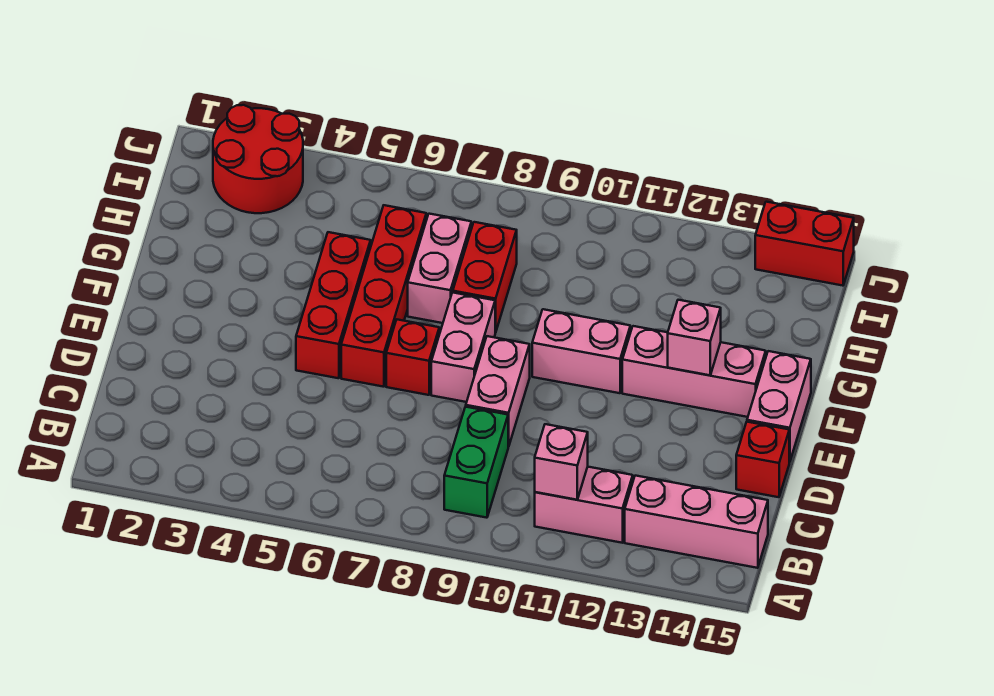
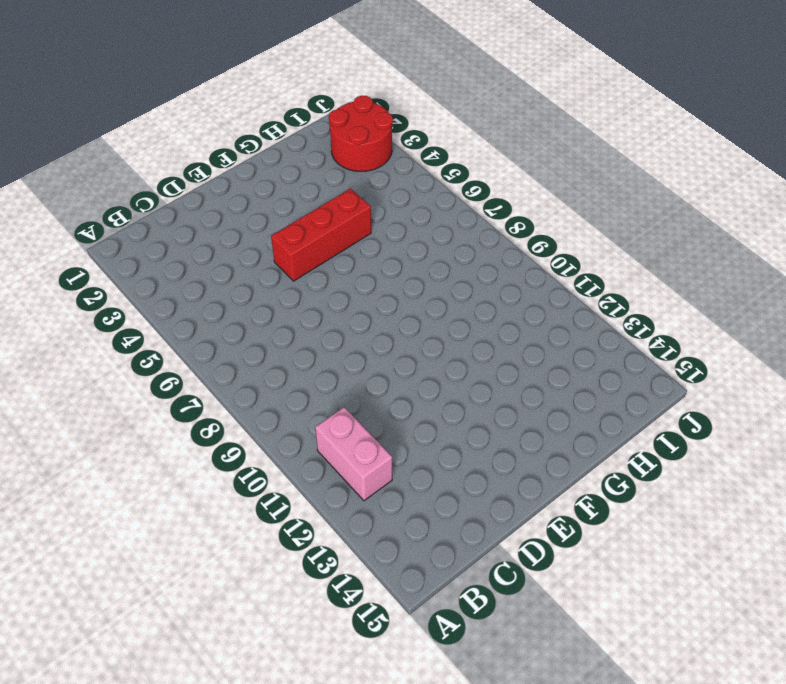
none -> green brick B9:C9 level 1
none -> pink brick B13:B15 level 1
none -> pink brick D9:E9 level 1

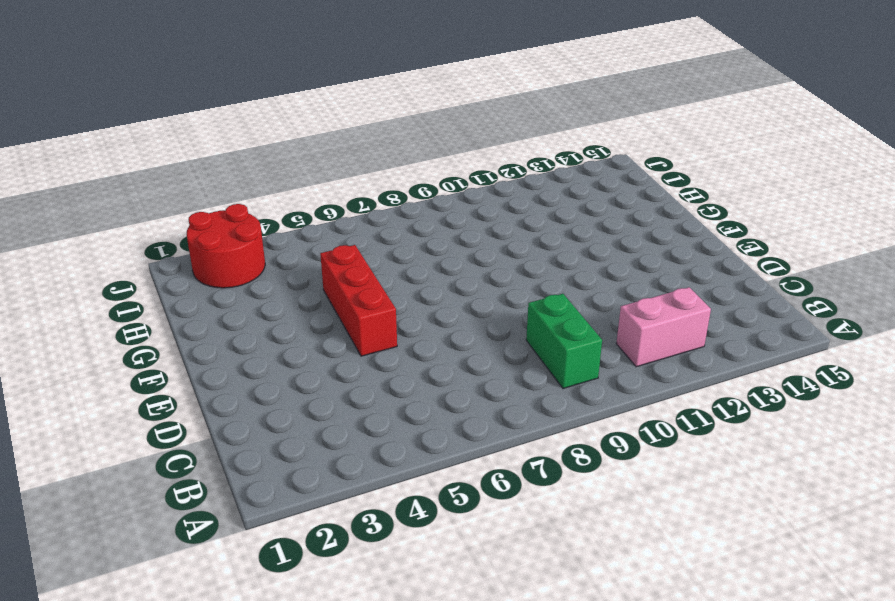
none -> pink brick B13:B15 level 1
none -> pink brick D9:E9 level 1
none -> red brick D15 level 1

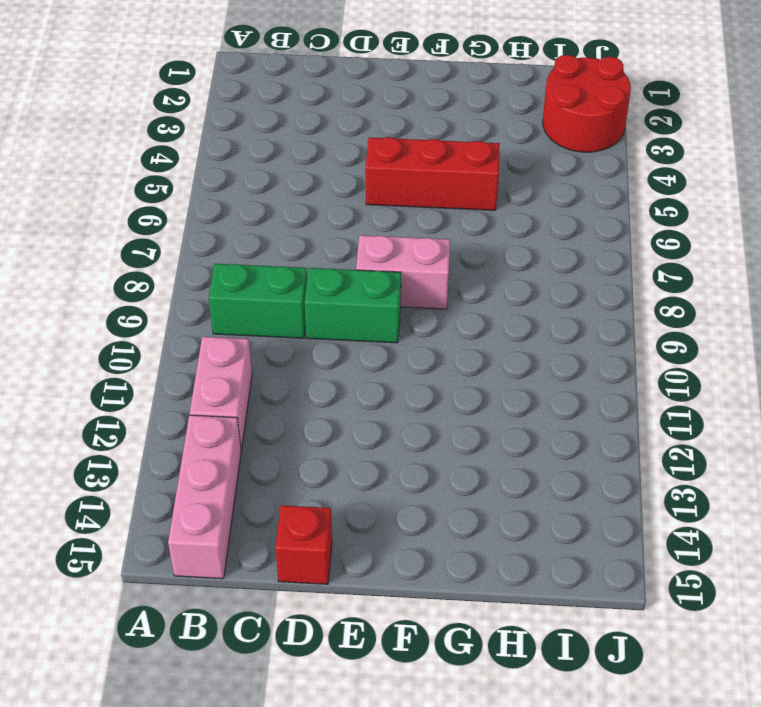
green brick D9:E9 level 1 -> pink brick D9:E9 level 1
none -> red brick E6:H6 level 1
none -> red brick E7 level 1
none -> pink brick E15:F15 level 1

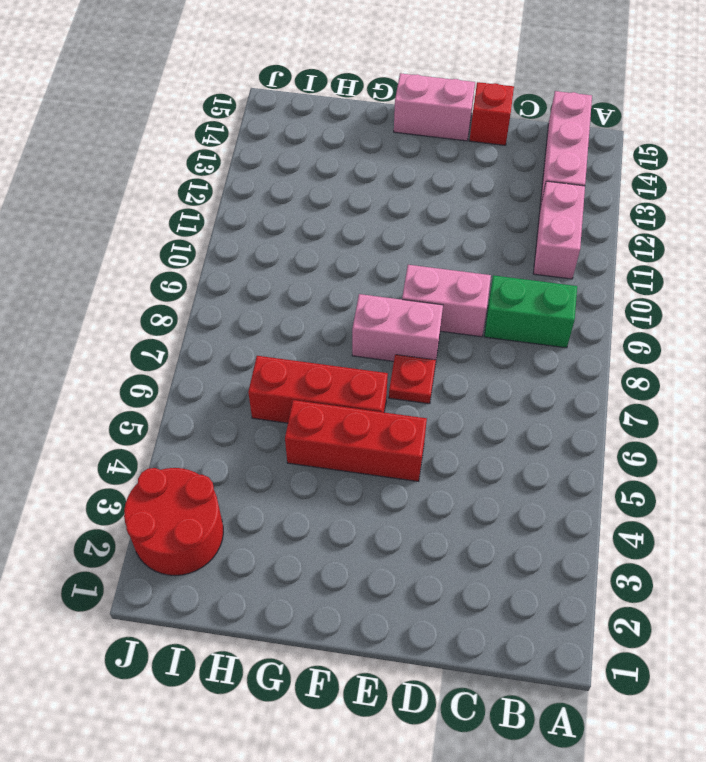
red plate E7 level 1 -> red brick E7 level 1
red brick F6:H6 level 1 -> red brick E6:H6 level 1
none -> pink brick F10:F11 level 1
none -> pink brick F12:F14 level 1
none -> pink brick G7:H7 level 1

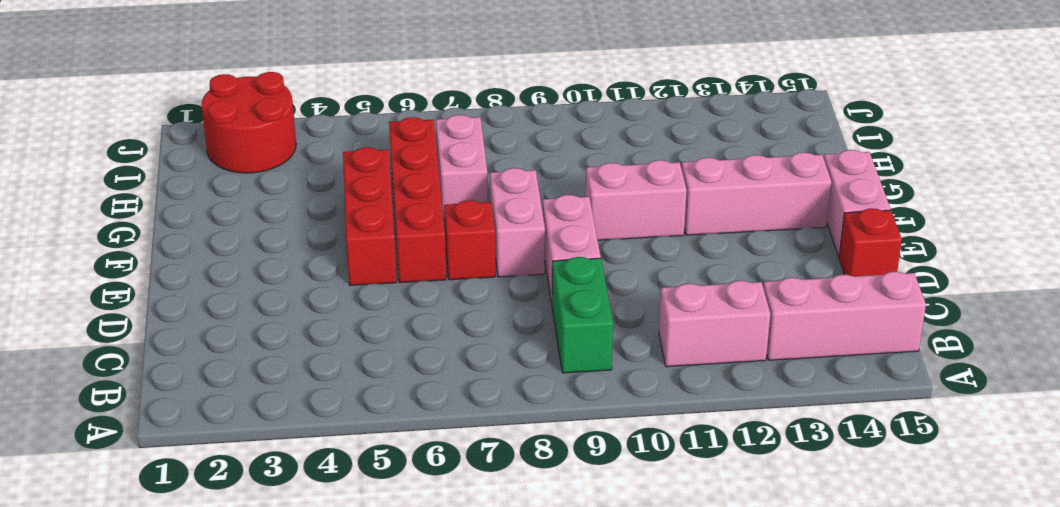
none -> red brick G8:H8 level 1
none -> red brick J14:J15 level 1
none -> pink brick B11 level 2

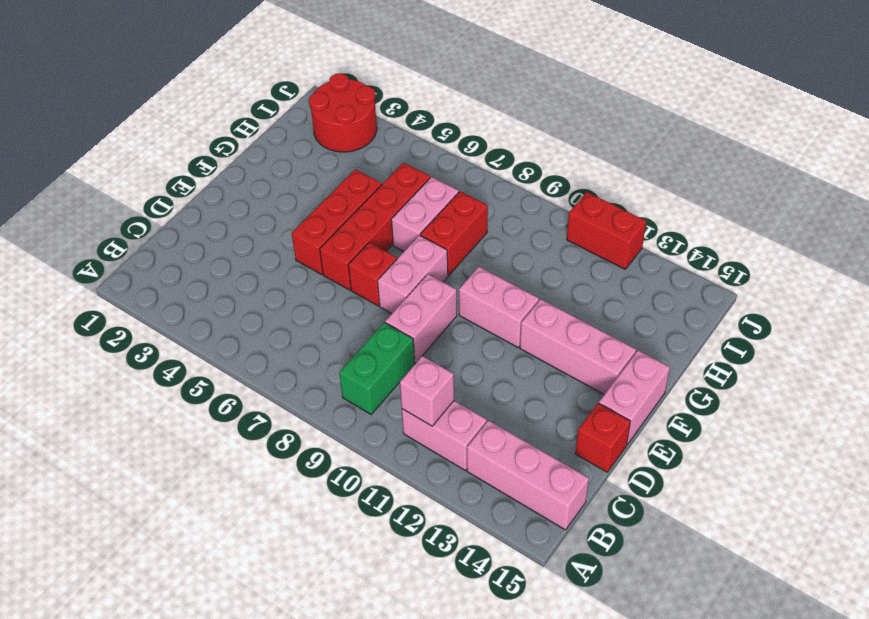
red brick J11:J12 level 1 -> red brick J14:J15 level 1
none -> pink brick F13 level 2

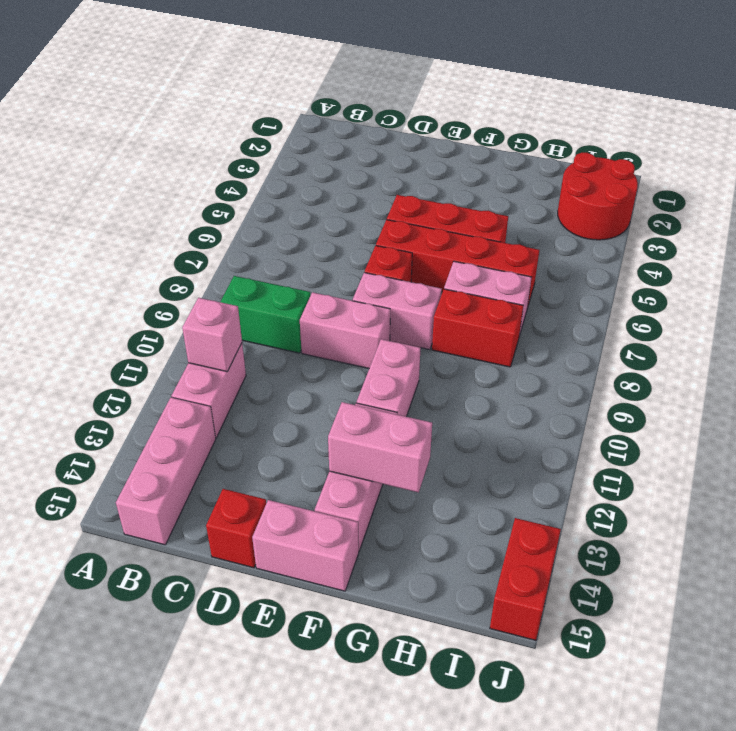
pink brick F13:G13 level 2 -> pink brick F13 level 2

